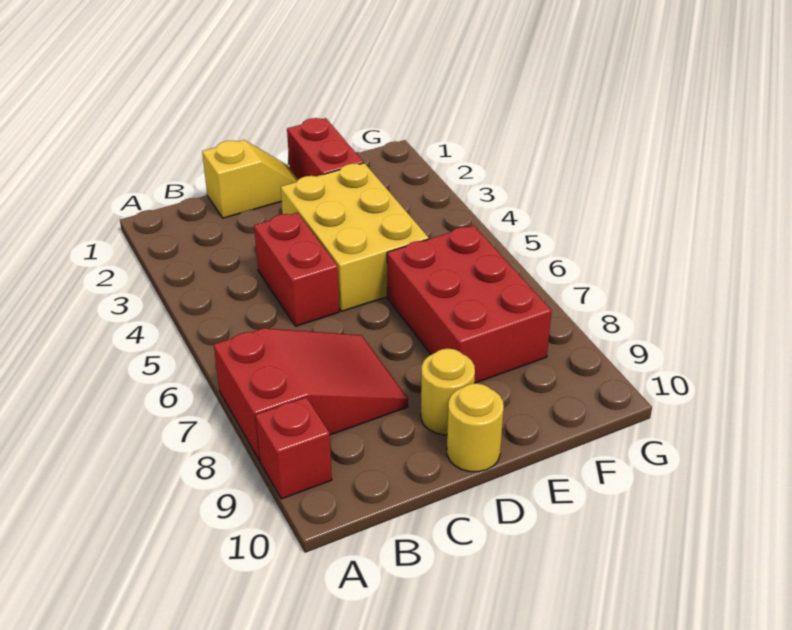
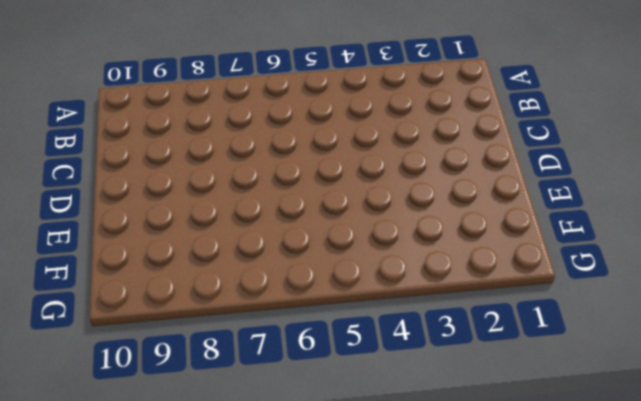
none -> red slope A7:C8 level 1 top A
none -> red brick A9 level 1

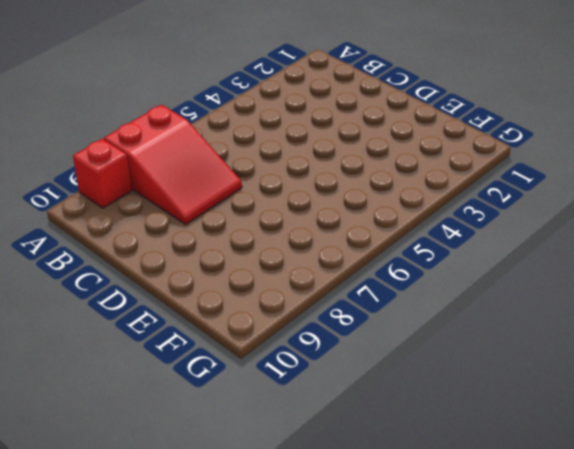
none -> yellow slope C1:D1 level 1 top C
none -> red brick C4:C5 level 1

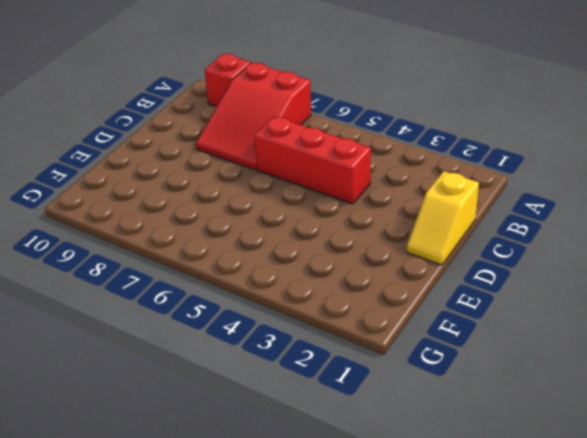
red brick C4:C6 level 1 -> red brick C4:C5 level 1
none -> yellow brick D3:E5 level 1
none -> yellow round brick D9 level 1

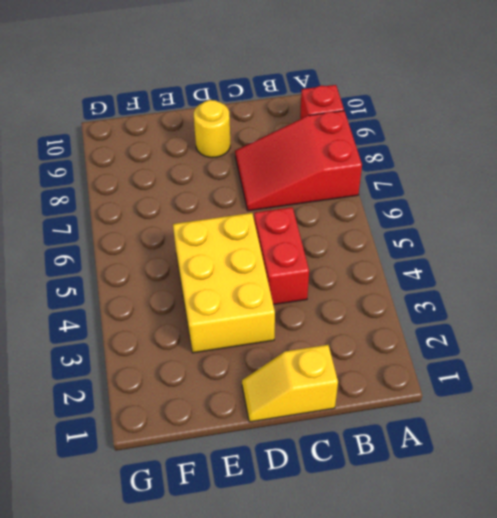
none -> yellow round brick D10 level 1
none -> red brick E1:E2 level 1

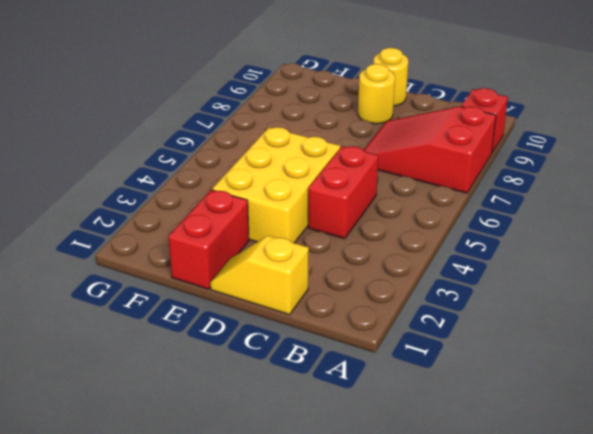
none -> red brick E6:F8 level 1

